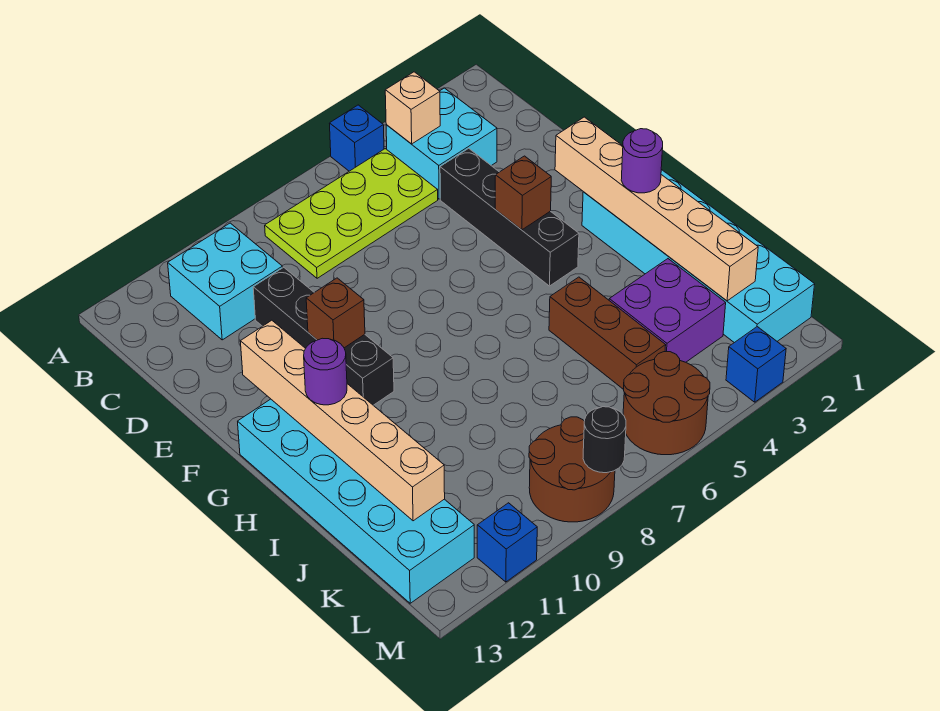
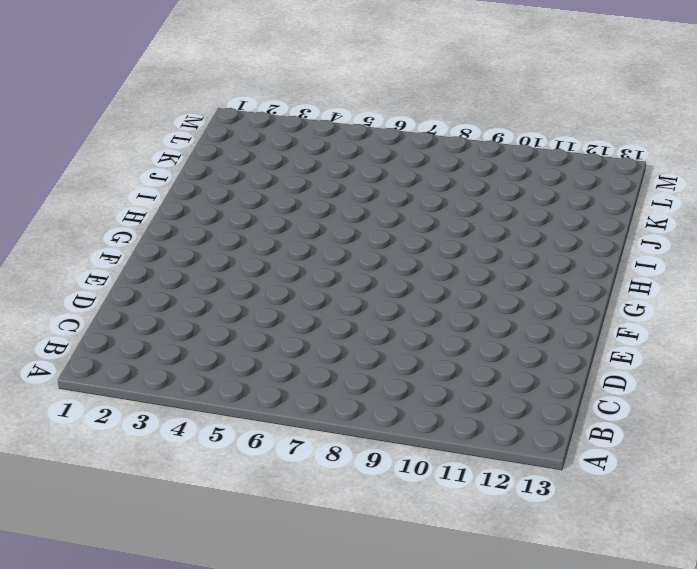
none -> blue brick A5 level 1
none -> cyan brick B3:C4 level 1
none -> lime plate B5:C8 level 1

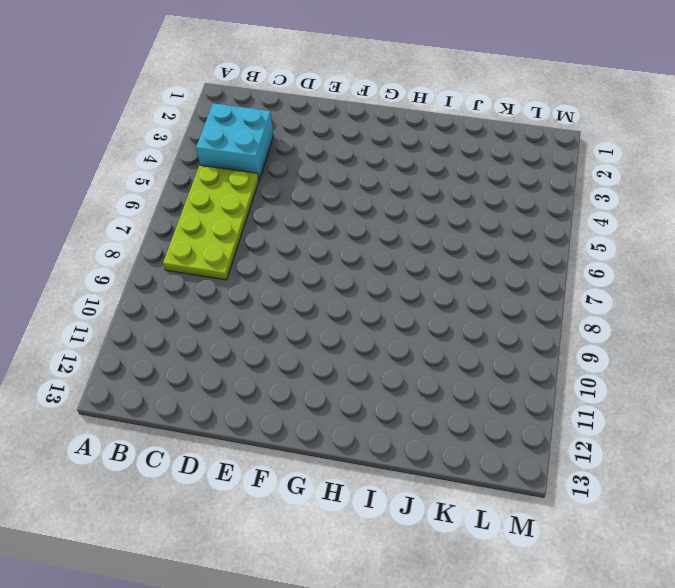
none -> blue brick A5 level 1
none -> cyan brick B10:C11 level 1
none -> black brick D4:G4 level 1

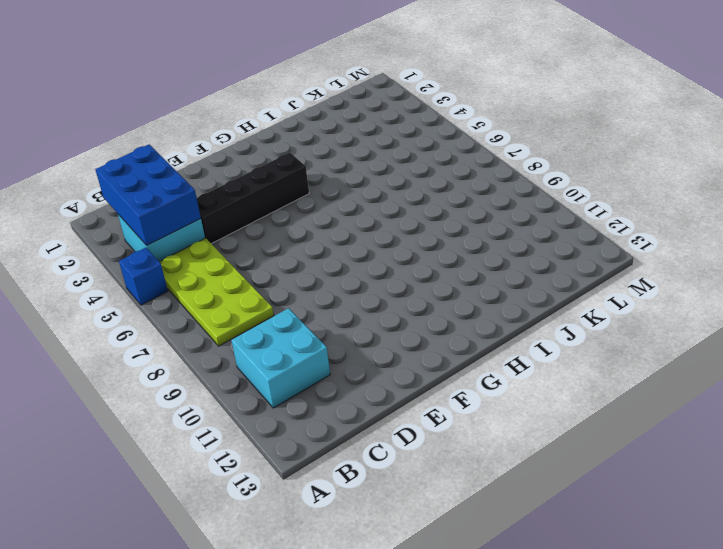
blue brick B2:C4 level 2 -> tan brick B4 level 2
none -> black brick D10:G10 level 1
none -> cyan brick G1:L2 level 1
none -> cyan brick G12:L13 level 1

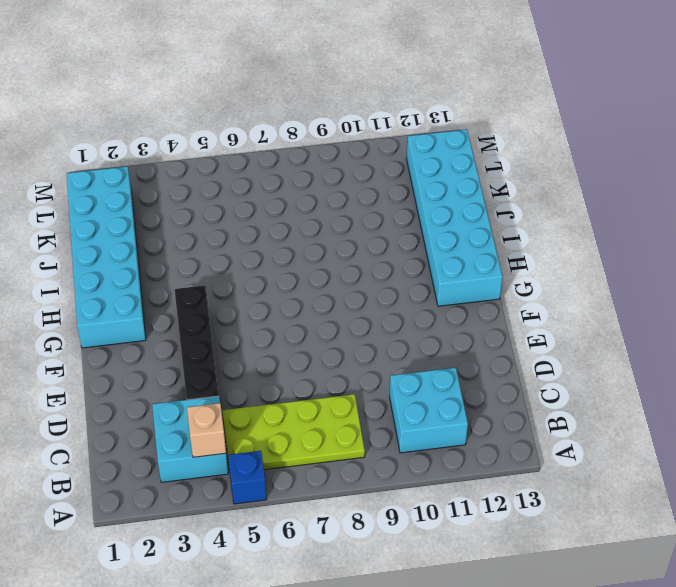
none -> black brick D10:G10 level 1
none -> brown brick I5:K5 level 1
none -> purple brick J3:K4 level 1

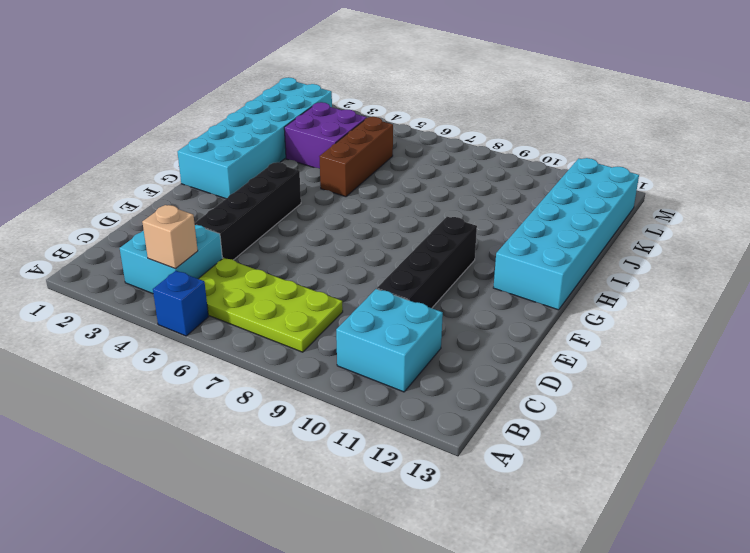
none -> brown round brick L5:M6 level 1
none -> brown round brick L8:M9 level 1
none -> blue brick M3 level 1

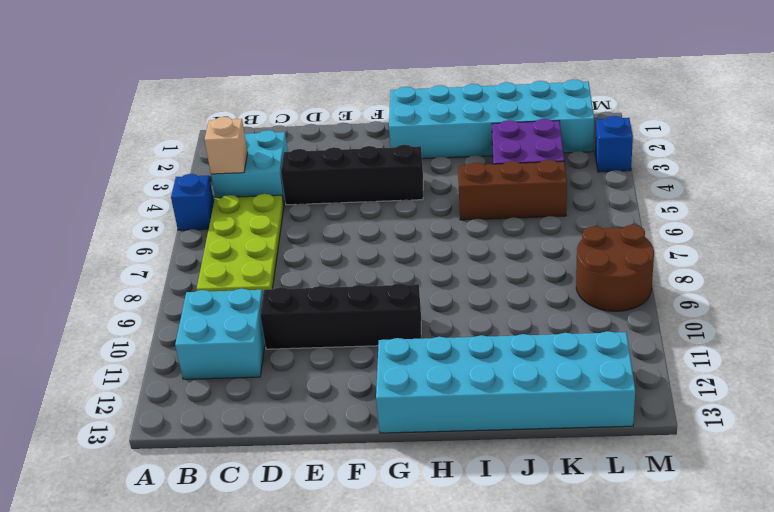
none -> brown round brick L5:M6 level 1
none -> blue brick M11 level 1
none -> tan brick F2:K2 level 2

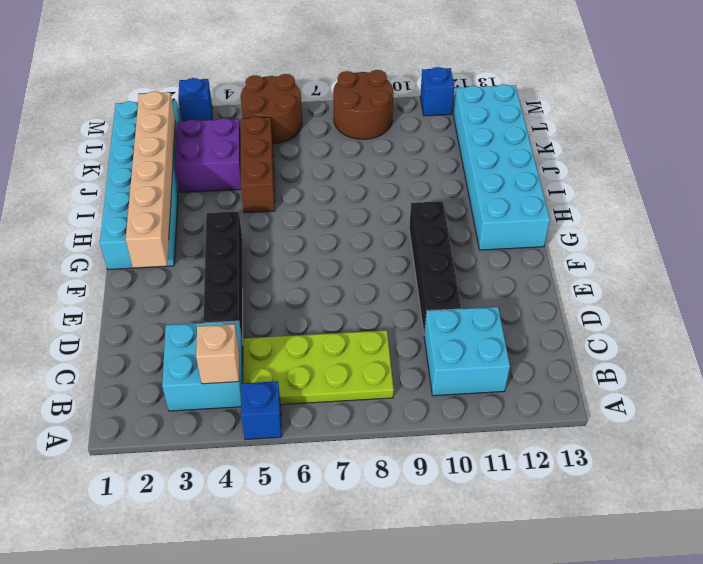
none -> brown brick F4 level 2
none -> brown brick F10 level 2
none -> tan brick F12:K12 level 2

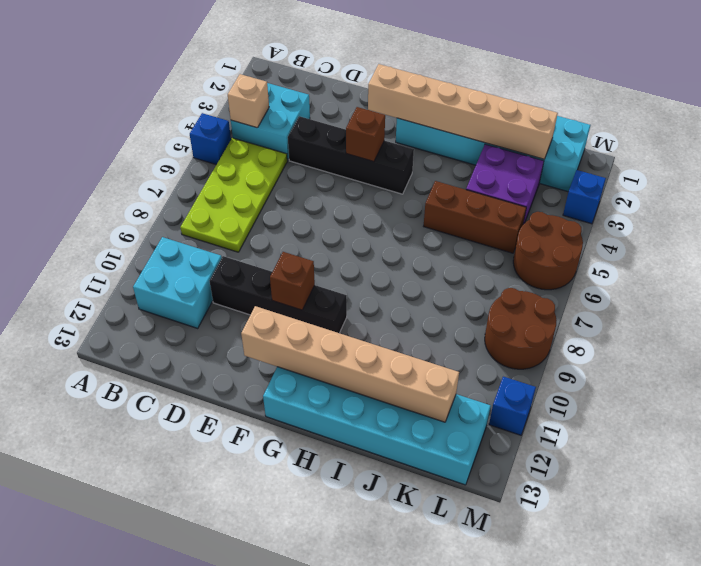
none -> black round brick M8 level 2
none -> purple round brick H2 level 3
none -> purple round brick H12 level 3

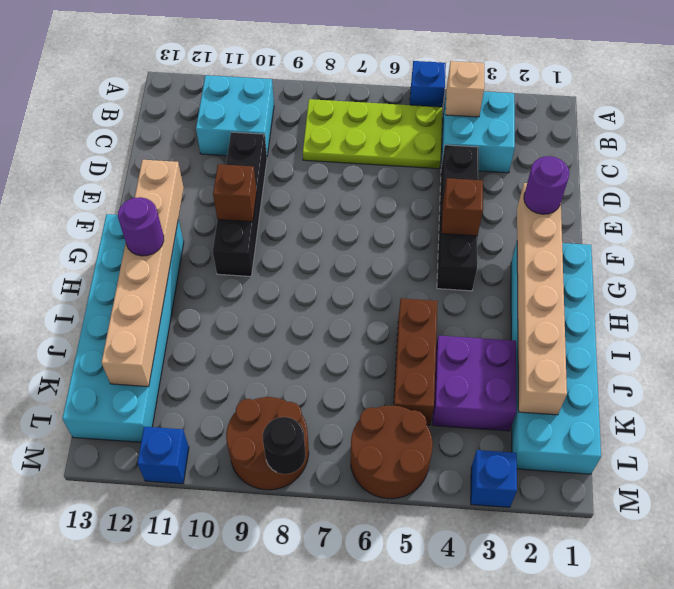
purple round brick F2 level 3 -> purple round brick H2 level 3

